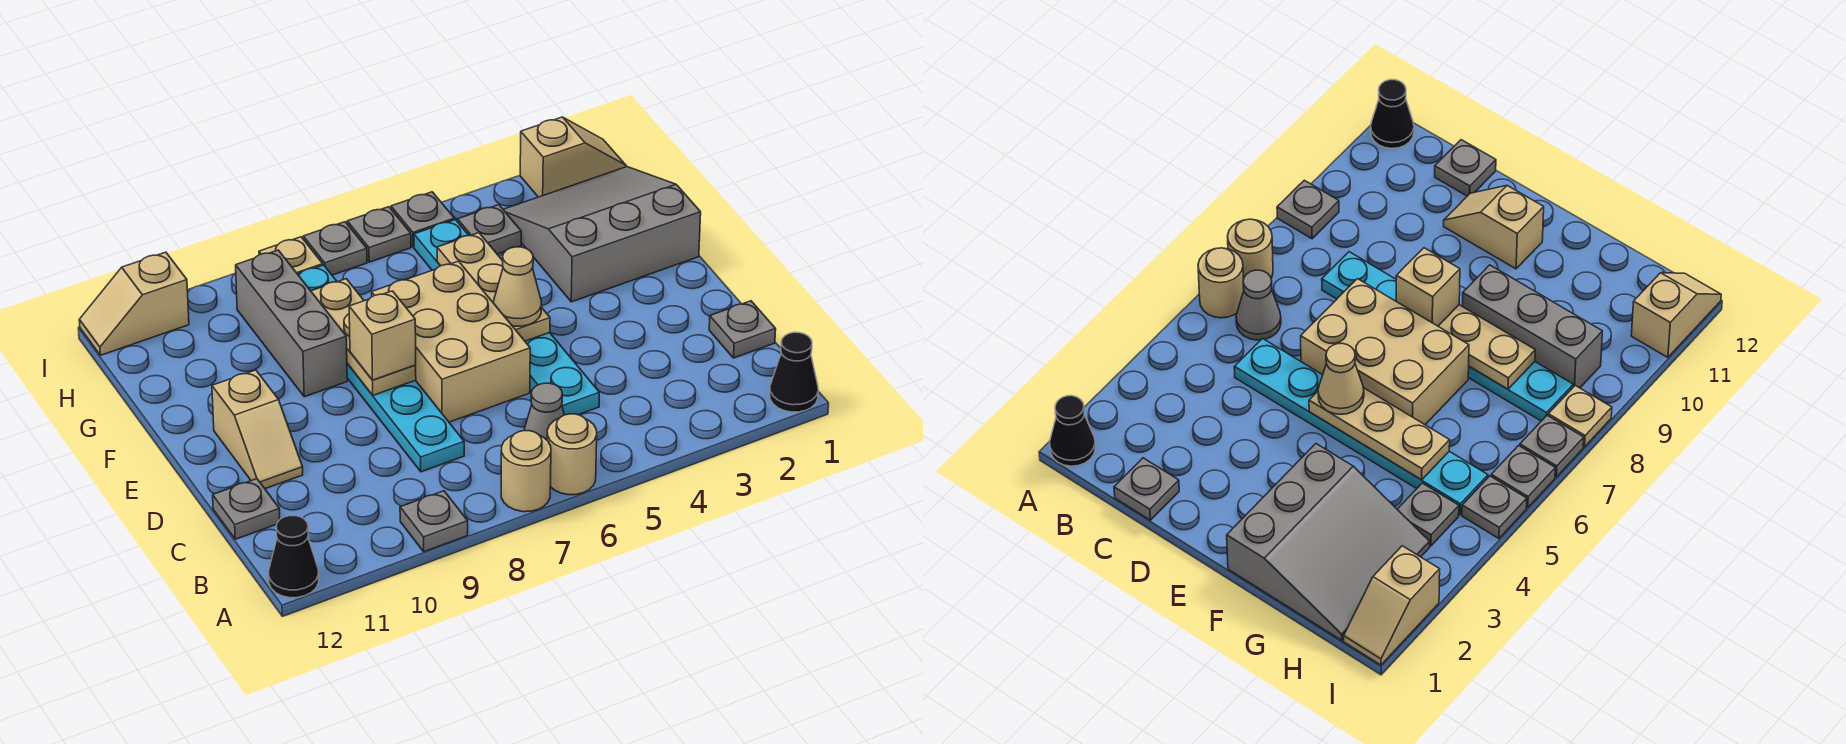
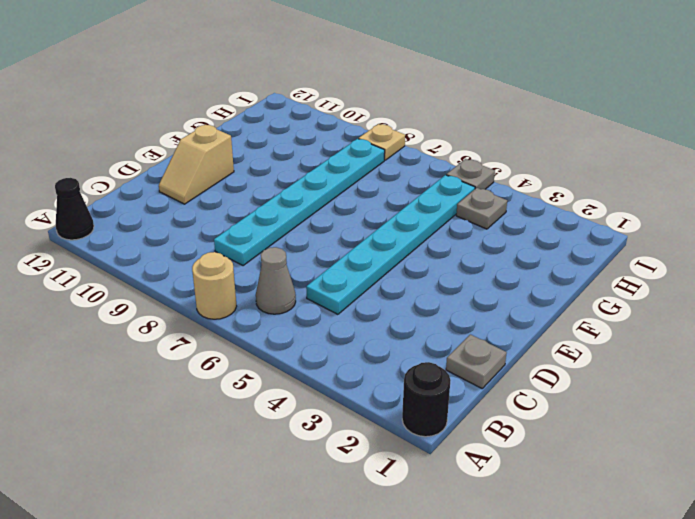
black round brick A1 level 1 -> black cone A1 level 1
none -> tan round brick A6 level 1
none -> grey plate A9 level 1
none -> grey plate C12 level 1

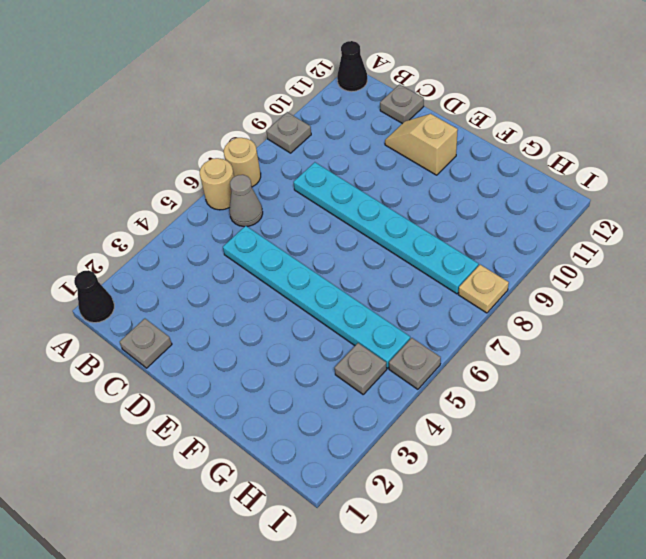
none -> tan brick D6:F7 level 1
none -> grey slope F1:H3 level 1 top F
none -> grey brick F9:H9 level 1

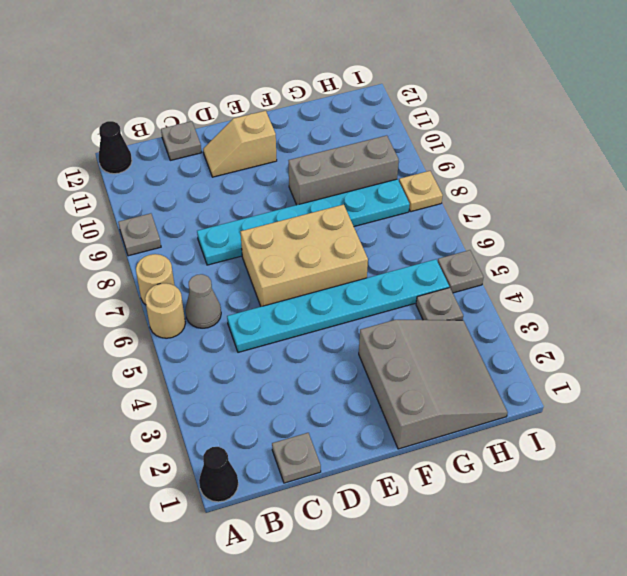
none -> tan slope I1:I2 level 1 top 2
none -> grey plate I6 level 1
none -> grey plate I7 level 1

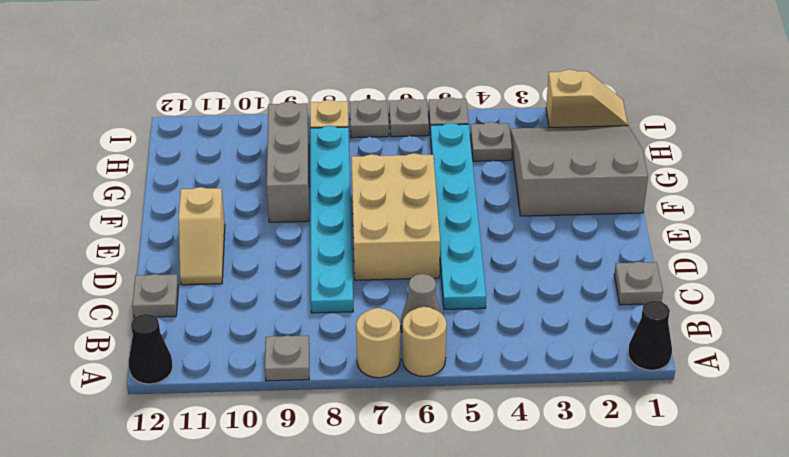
none -> tan slope I11:I12 level 1 top 11
none -> tan plate E5:G5 level 2
none -> tan plate E8:G8 level 2

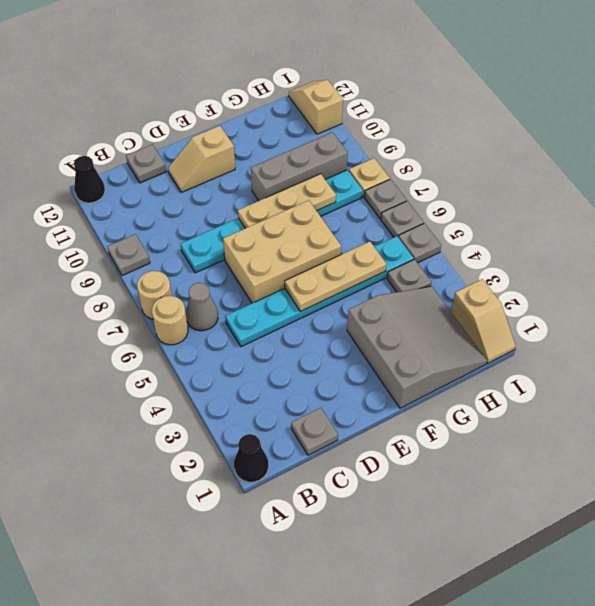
none -> tan cone E5 level 3
none -> tan brick E8 level 3

